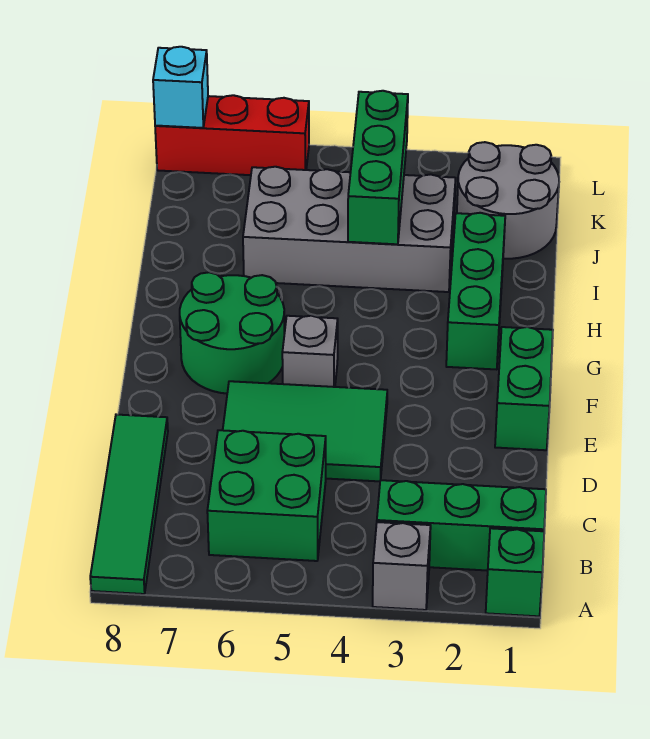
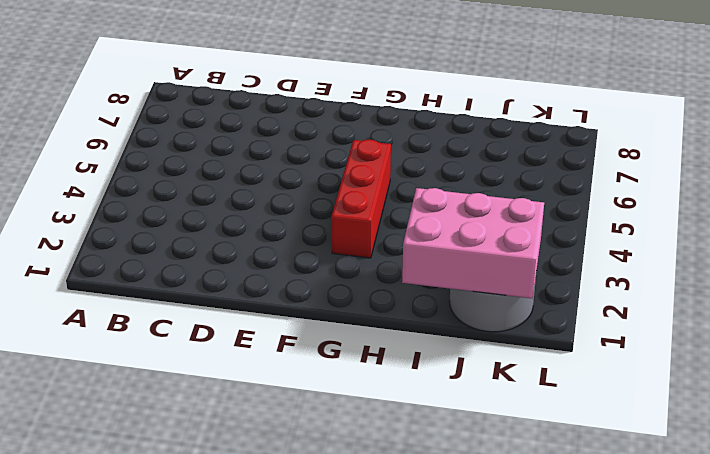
red brick G3:G5 level 1 -> red brick L6:L8 level 1
pink brick I1:K2 level 2 -> none
none -> green brick A1 level 1
none -> grey brick A3 level 1
none -> green tile A8:D8 level 1

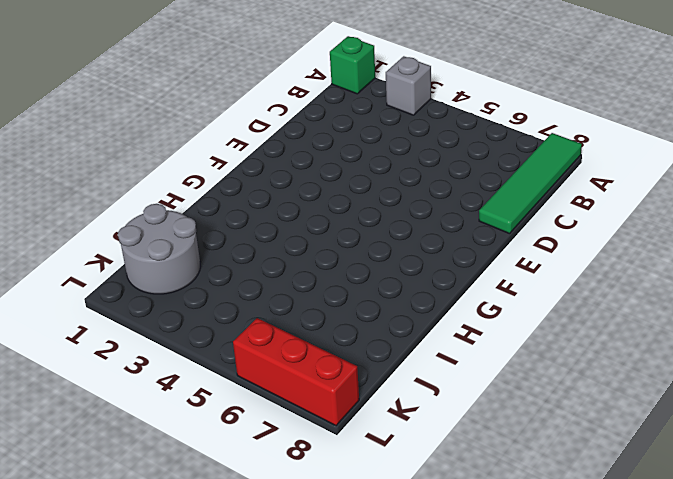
none -> green brick B1:B3 level 1
none -> green brick B5:C6 level 1
none -> green tile D4:E6 level 1

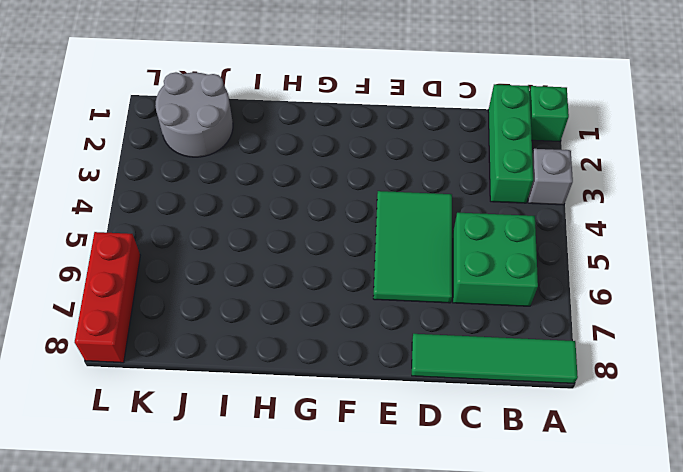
none -> green brick E1:F1 level 1
none -> grey brick F5 level 1
none -> green round brick F6:G7 level 1

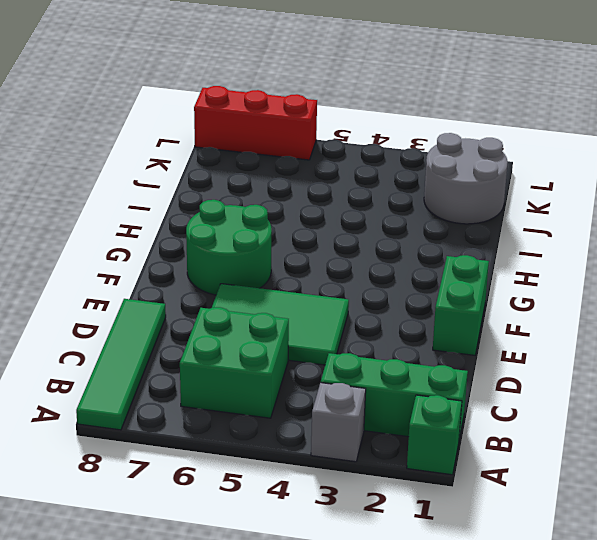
none -> grey brick F5 level 1
none -> green brick G2:I2 level 1
none -> grey brick I3:J6 level 1

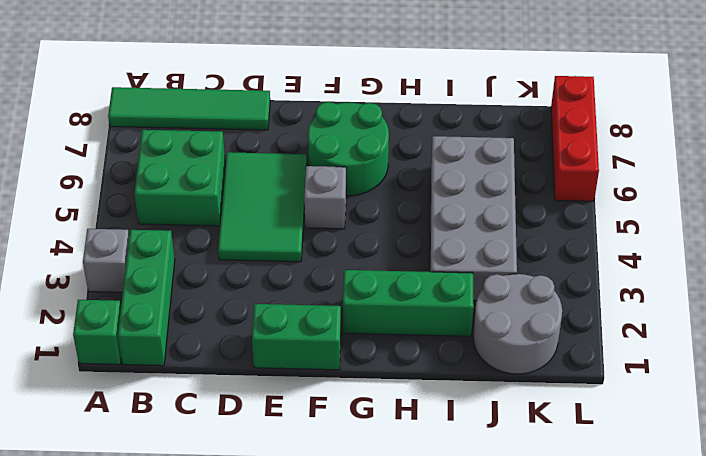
none -> green brick I4:K4 level 2
none -> cyan brick L8 level 2

